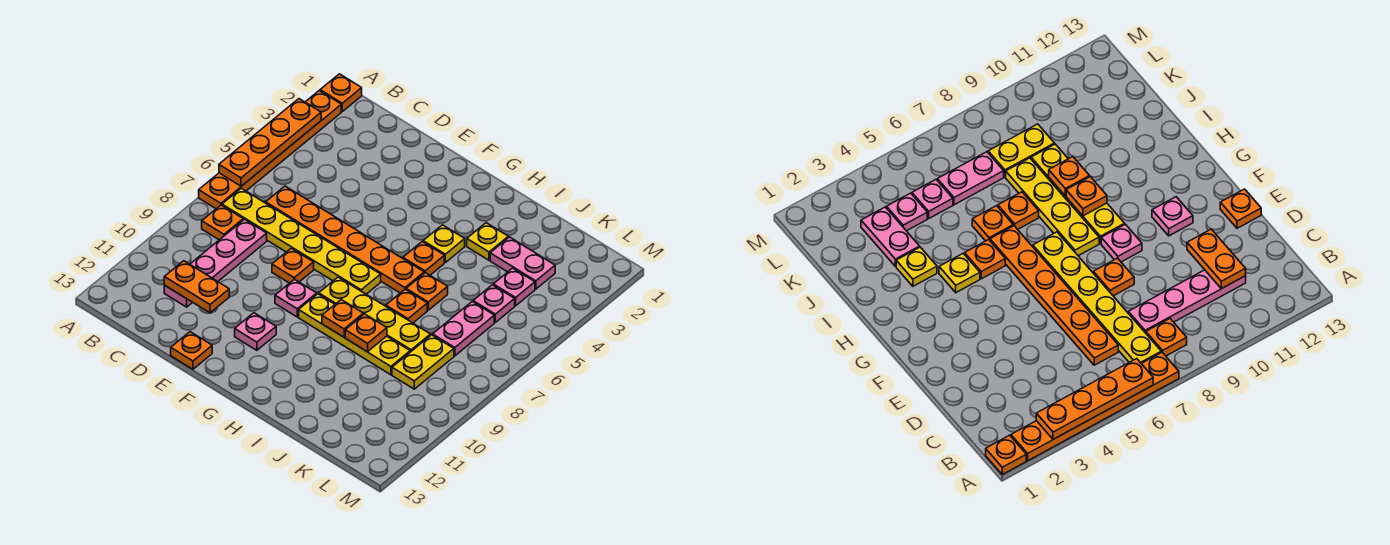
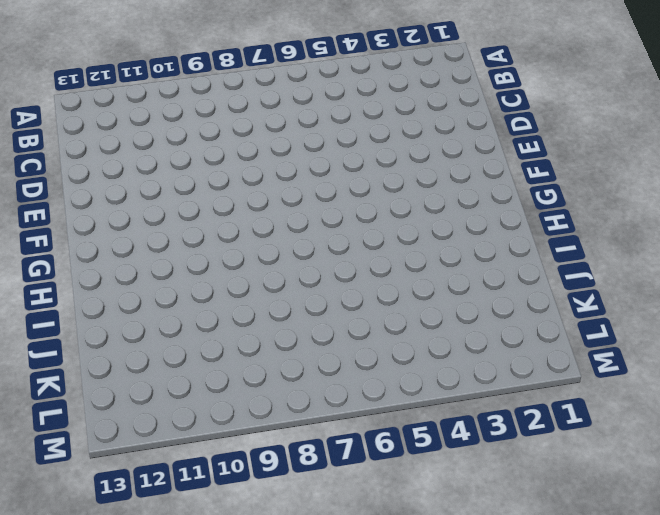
none -> orange plate A1 level 1
none -> orange plate A2:A7 level 1
none -> yellow plate B7:G7 level 1

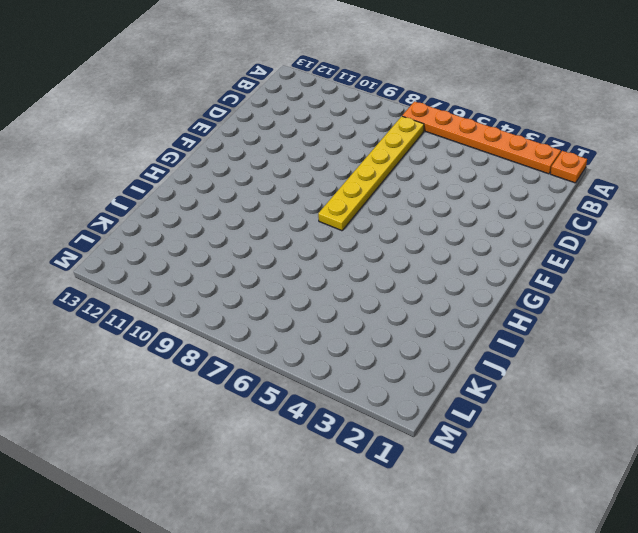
none -> orange plate B8 level 1
none -> orange plate C6:H6 level 1
none -> pink plate C8:C11 level 1

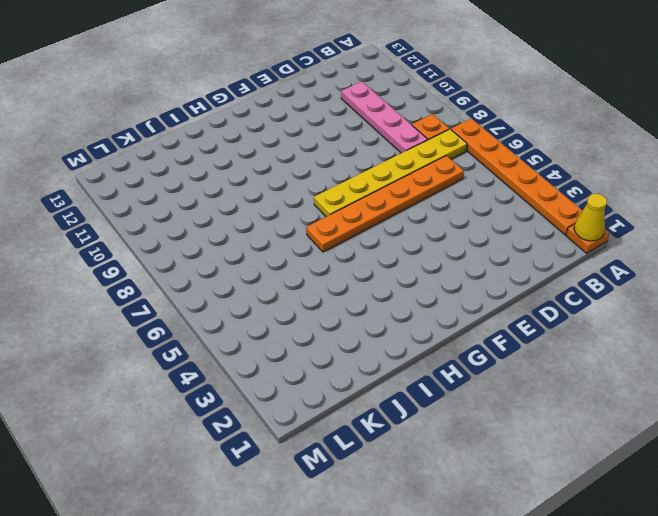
yellow cone A1 level 2 -> none
none -> orange plate E8 level 1
none -> orange plate E13 level 1
none -> pink plate F9 level 1

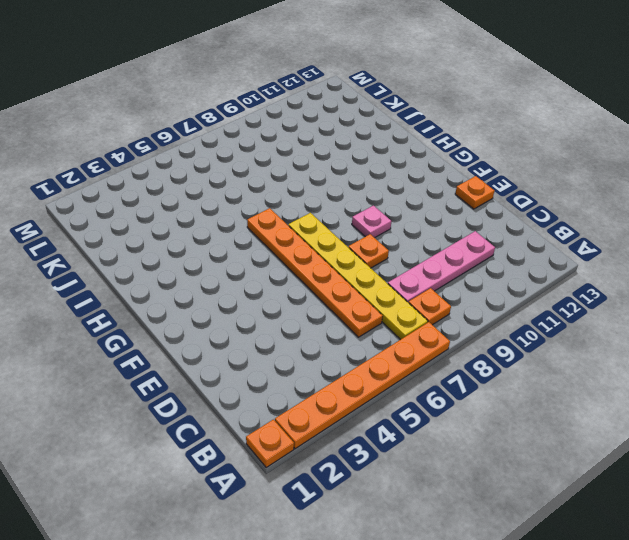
none -> pink plate F11 level 1
none -> yellow plate G8:J8 level 1
none -> yellow plate G9:J9 level 1

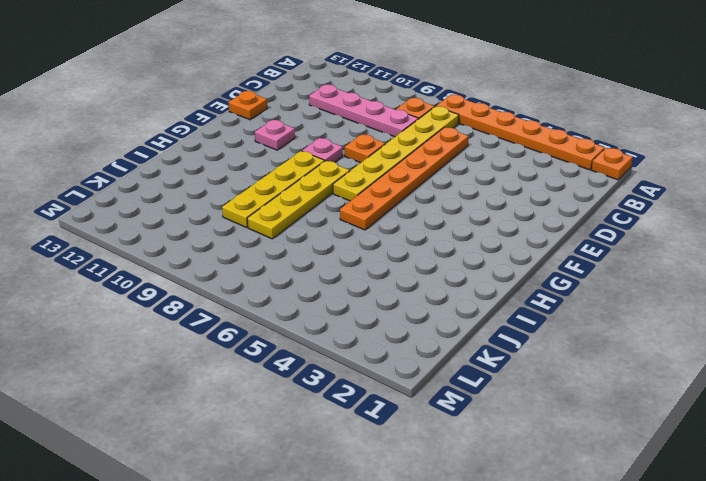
none -> yellow plate H4 level 1
none -> orange plate H5 level 1
none -> yellow plate I3 level 1

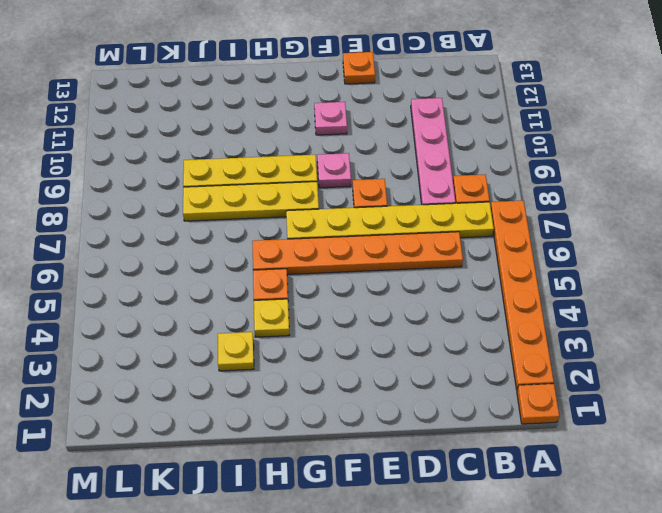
none -> orange plate I6 level 1
none -> orange plate I7 level 1
none -> pink plate J3:K3 level 1

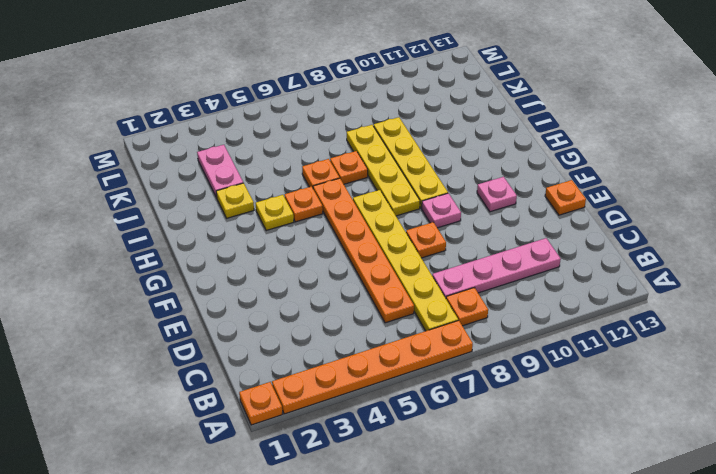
none -> pink plate K4 level 1
none -> pink plate K5 level 1
none -> pink plate K6:K7 level 1

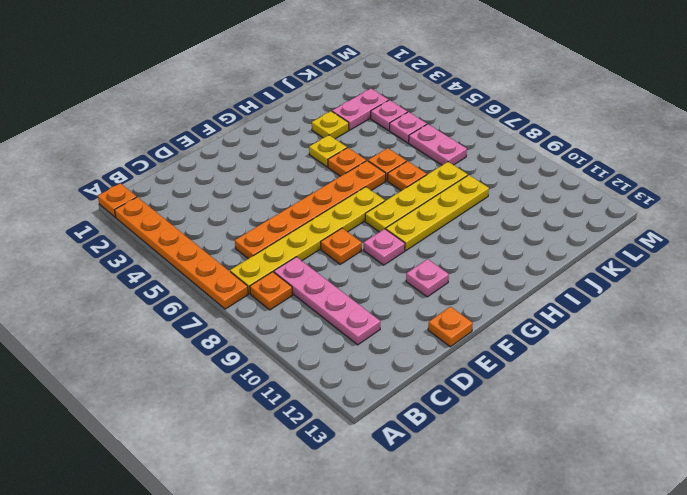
none -> yellow plate K8:K9 level 1
none -> orange plate A3:A6 level 2
none -> orange plate C11:D11 level 2

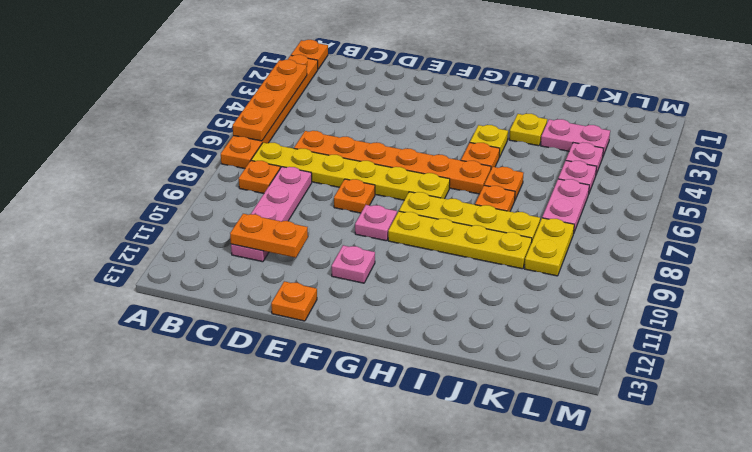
none -> orange plate H9 level 2
none -> orange plate I9 level 2

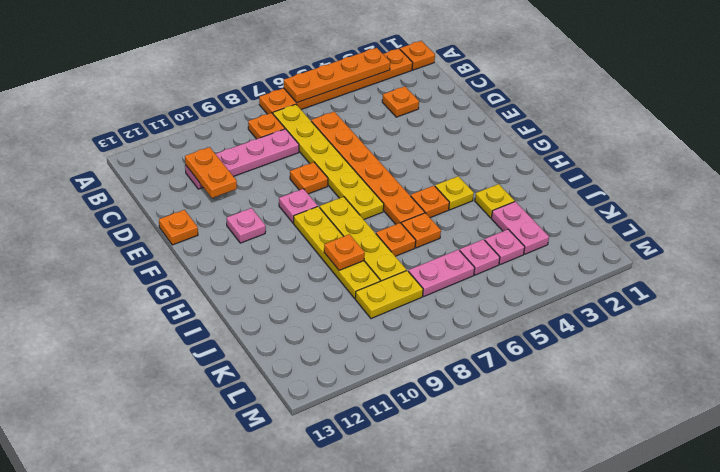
orange plate C3 level 1 -> orange plate H9 level 2

